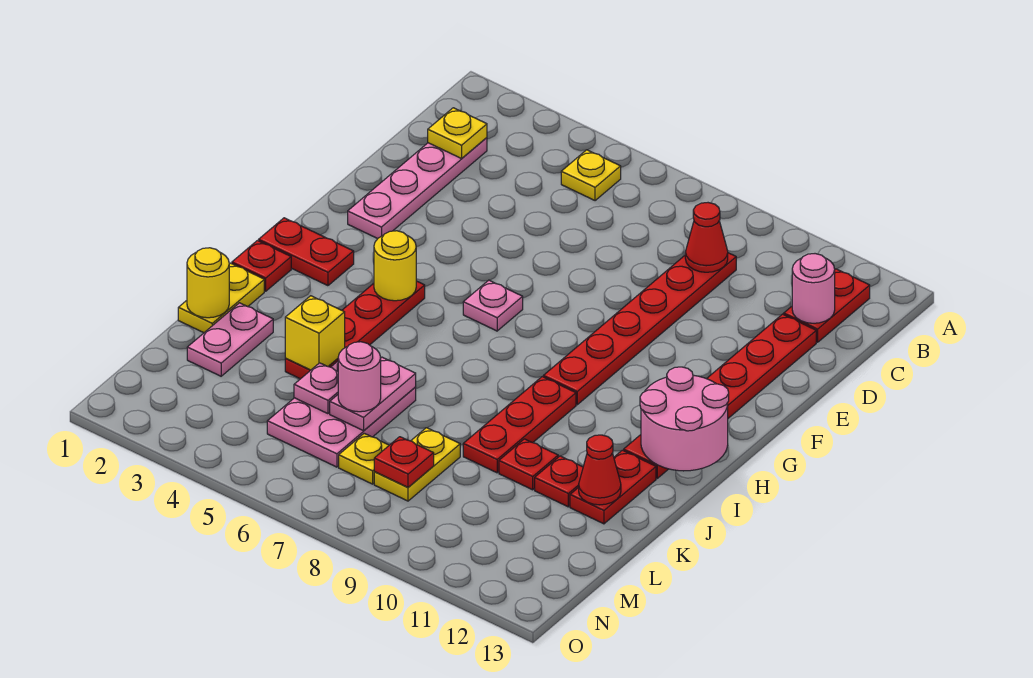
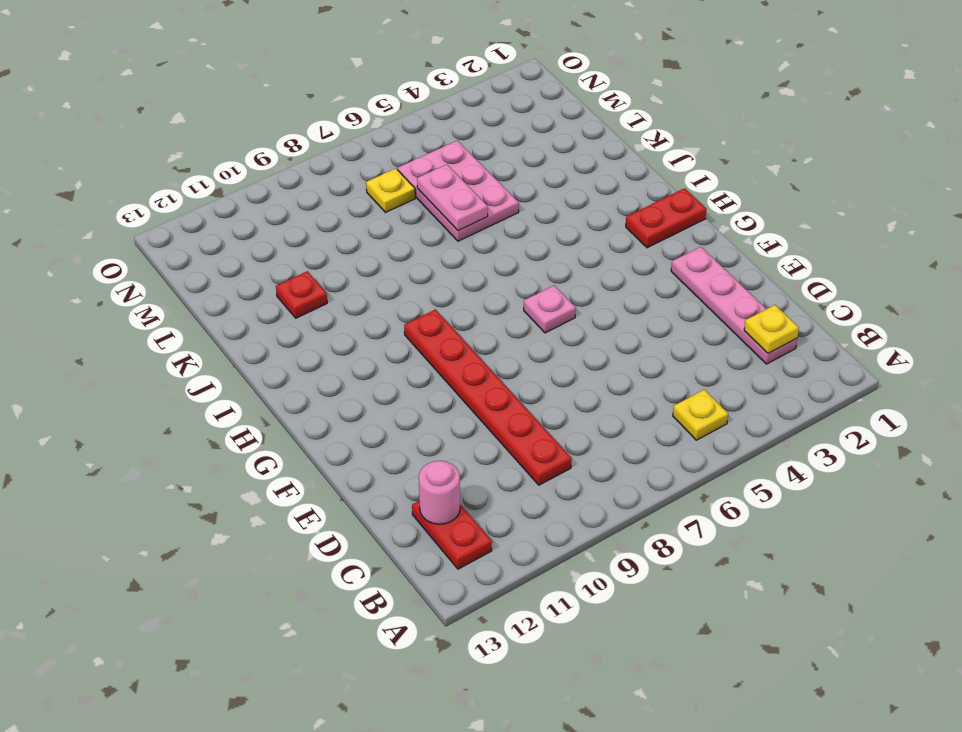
none -> red plate D12:I12 level 1
none -> red plate H4:K4 level 1
none -> red plate I1 level 1
none -> red plate I9:K9 level 1

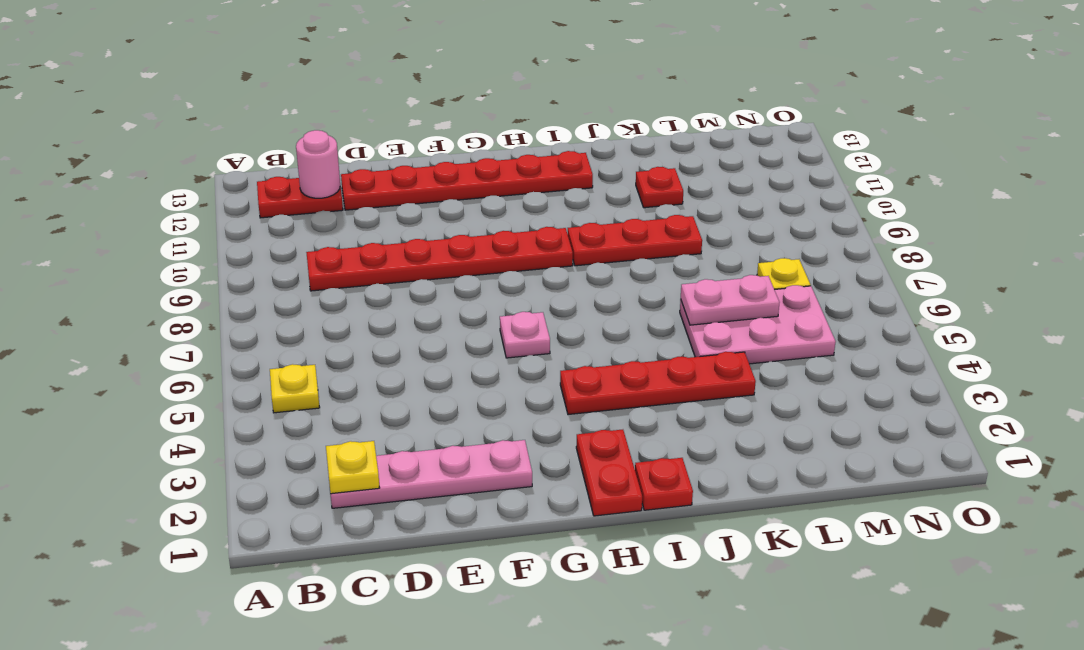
none -> yellow plate J1:K1 level 1
none -> red plate J12:K12 level 1
none -> pink plate K2:L2 level 1
none -> red plate K10 level 1

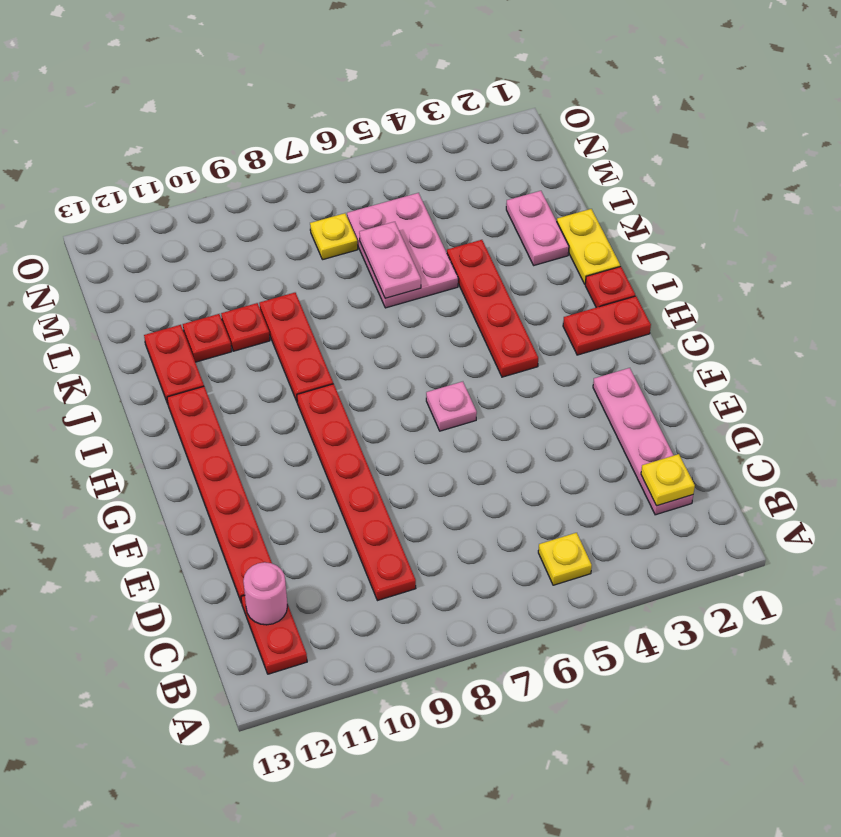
none -> yellow plate L8:M8 level 1
none -> red cone C9 level 2
none -> yellow round brick H4 level 2
none -> pink round brick H12:I13 level 2

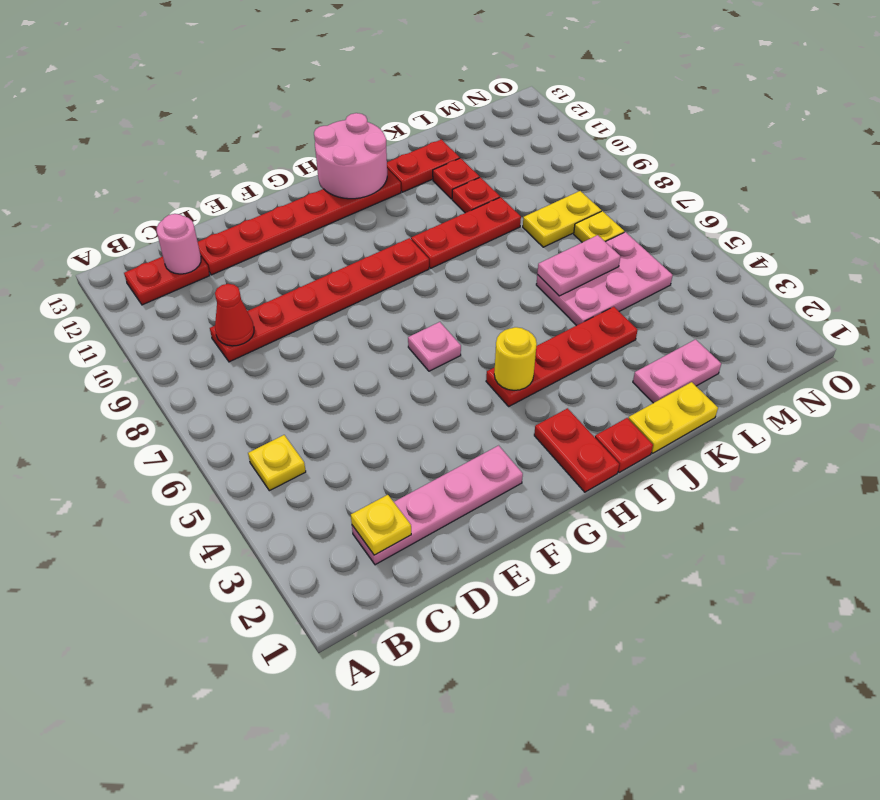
none -> yellow round brick K1 level 2
none -> yellow brick K4 level 2
none -> red cone K12 level 2
none -> pink plate L5 level 2

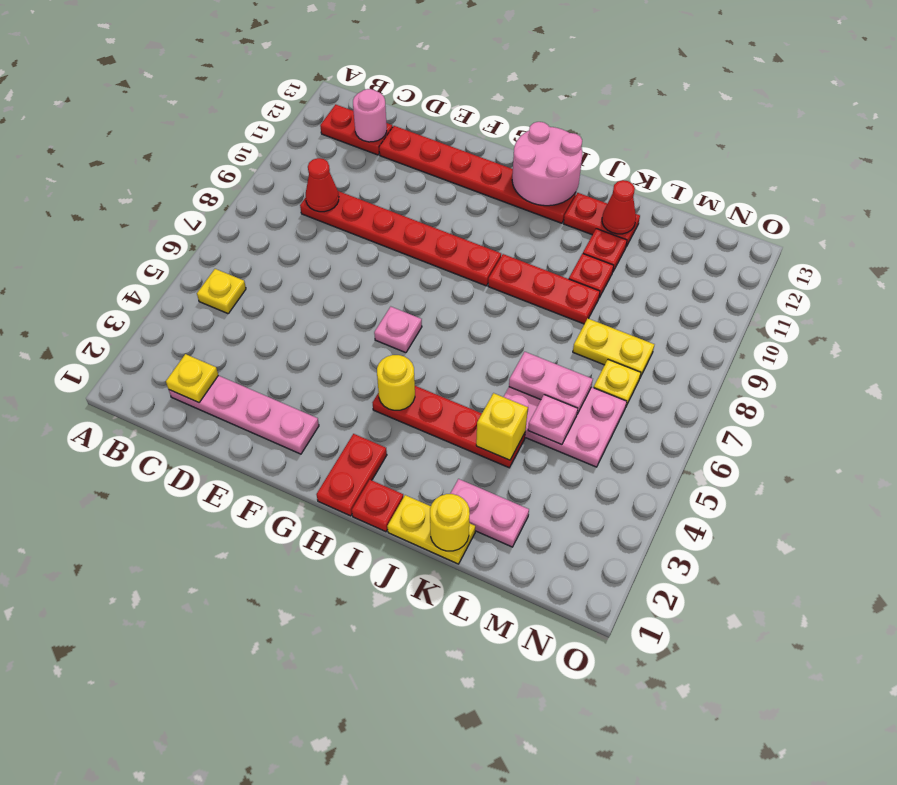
none -> red plate M8 level 2
none -> pink round brick L6 level 3

